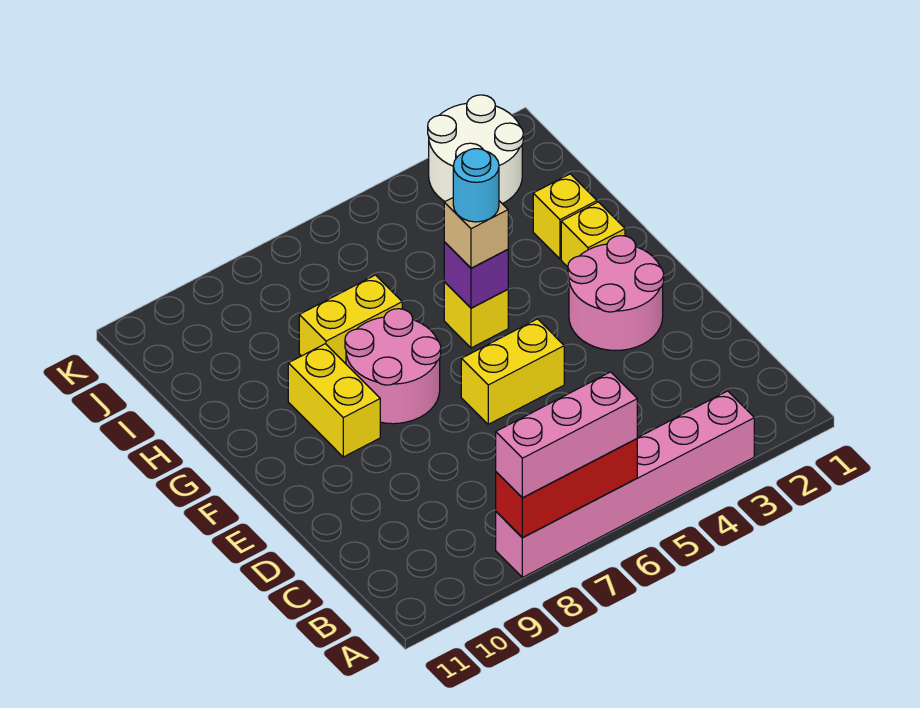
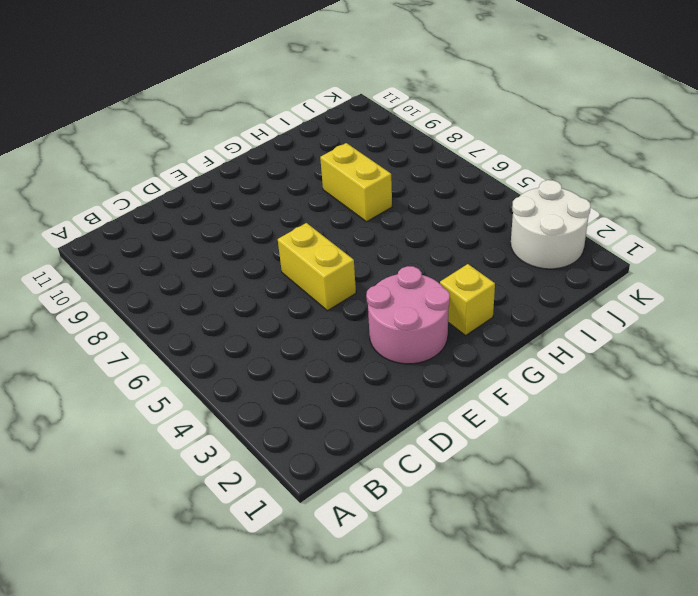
none -> pink brick A3:A8 level 1
none -> pink round brick F7:G8 level 1
none -> yellow brick F9:G9 level 1

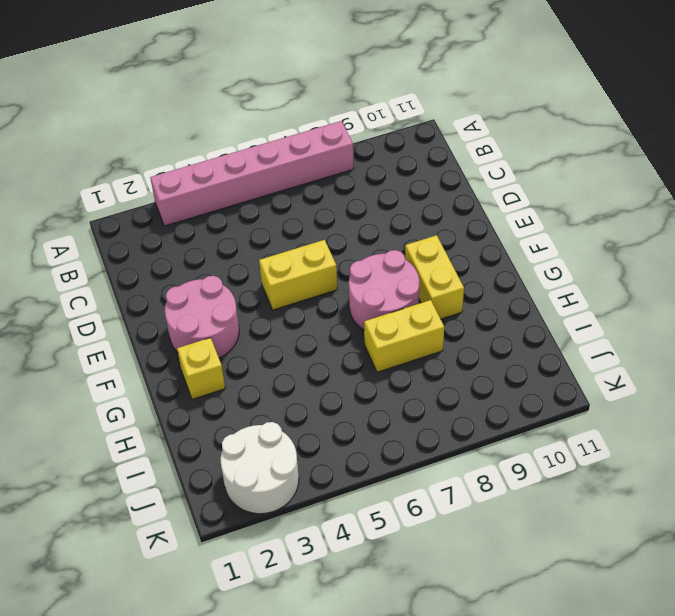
none -> yellow brick G5 level 1
none -> yellow brick H2 level 1
none -> red brick A6:A8 level 2

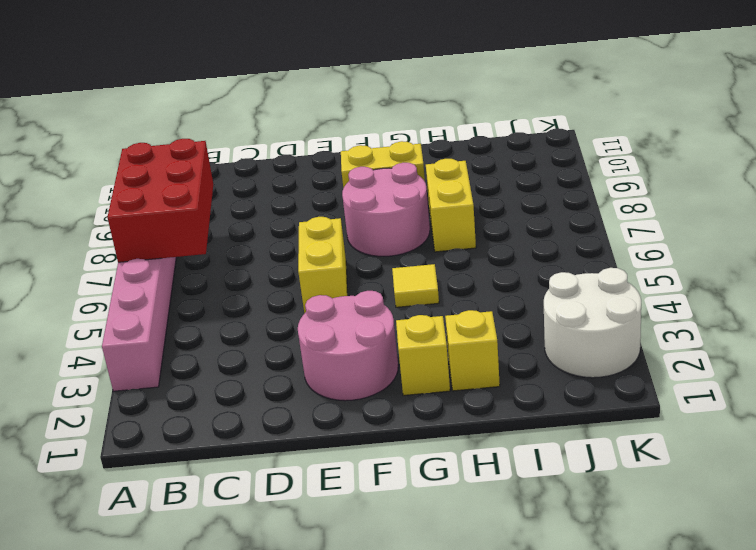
red brick A6:B8 level 2 -> red brick A6:A8 level 2
yellow tile G5 level 1 -> yellow brick G5 level 1
none -> purple brick G5 level 2
none -> pink brick A6:A8 level 3
none -> tan brick G5 level 3

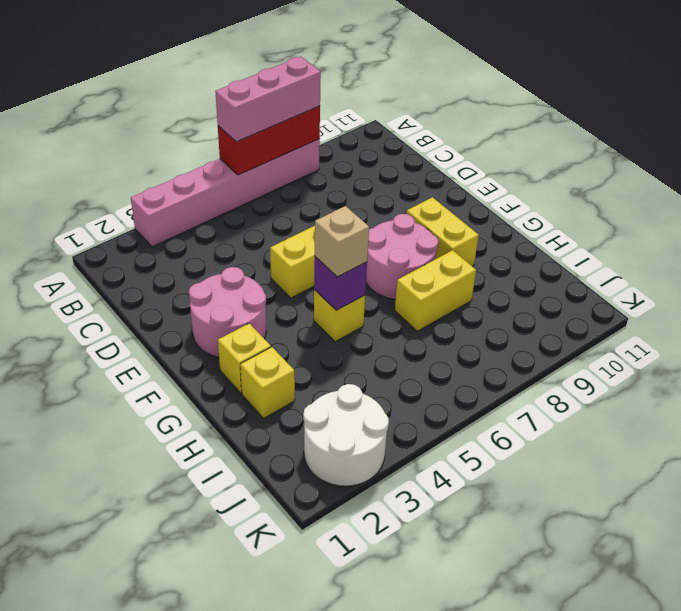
none -> cyan round brick G5 level 4

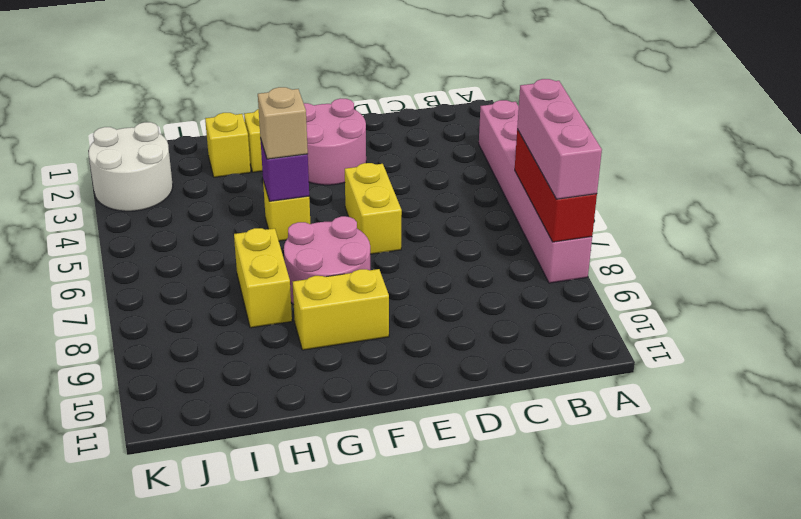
none -> cyan round brick G5 level 4

